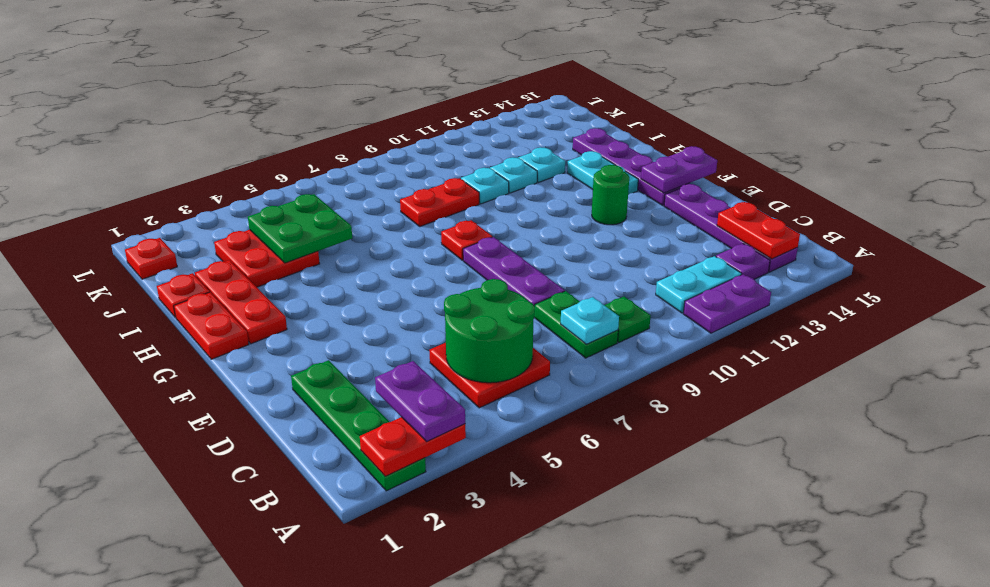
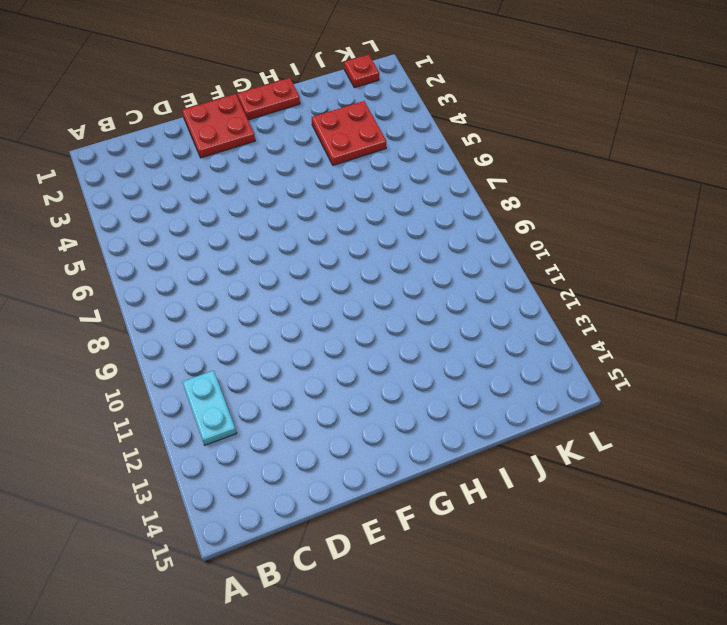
red plate E1:F2 level 1 -> red plate B5:C6 level 1
none -> green plate A2:D2 level 1
none -> purple plate A11:A12 level 1
none -> green plate B8:C8 level 1

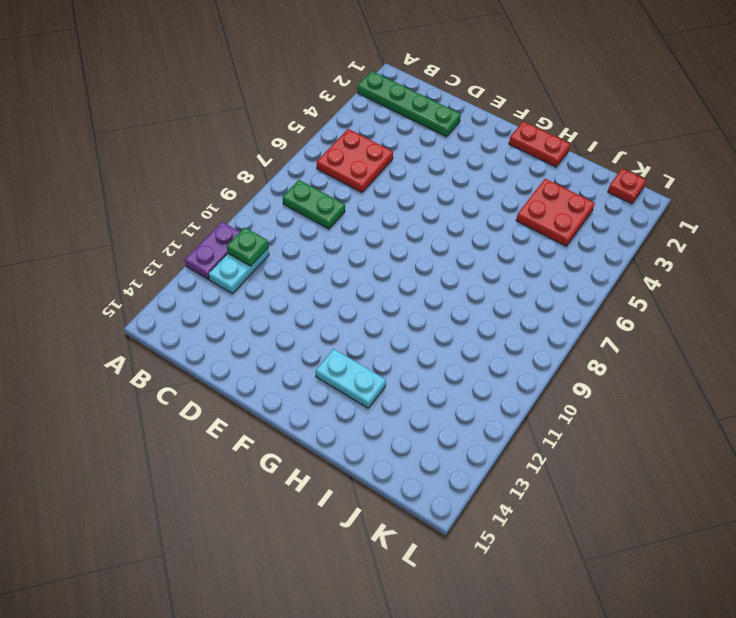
green plate B11 level 2 -> green plate B9 level 1
none -> purple plate B13 level 1
none -> purple plate B14:E14 level 1
none -> purple plate D8:F8 level 1

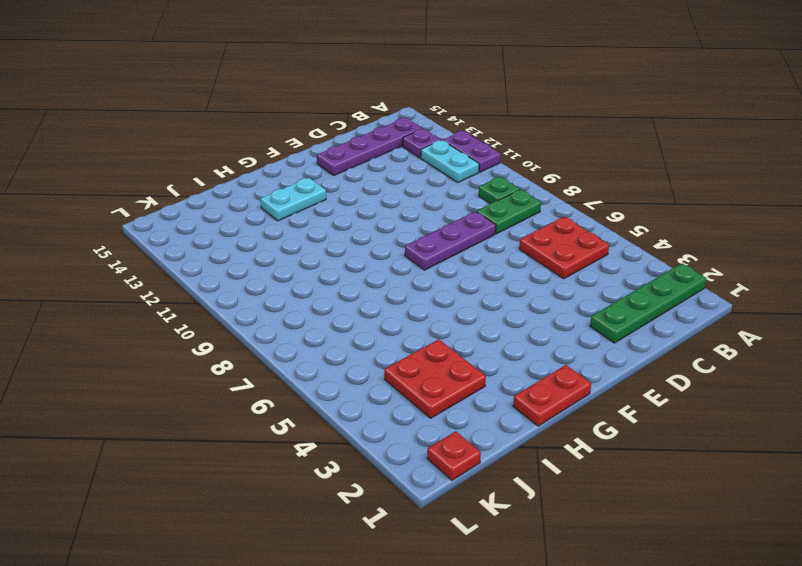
none -> green round brick F12 level 1
none -> purple plate F14:I14 level 1
none -> red plate G2:I2 level 1

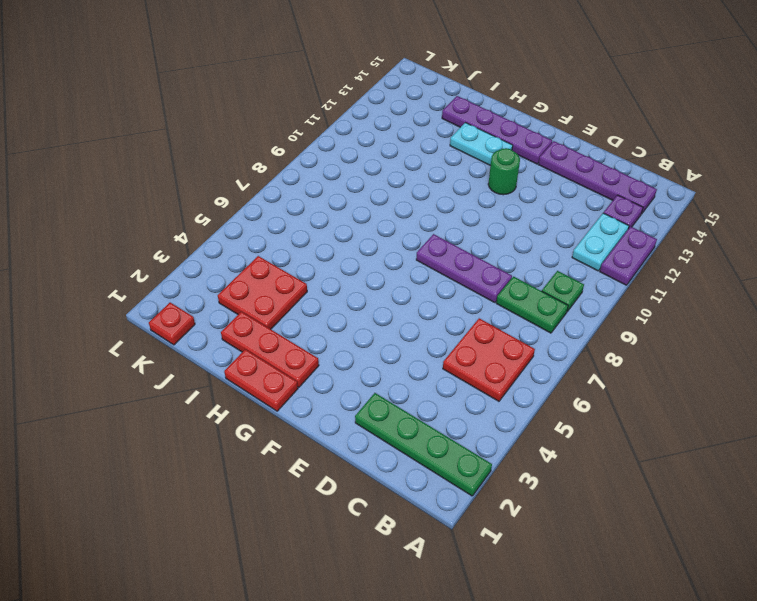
none -> red plate G8 level 1
none -> red plate I1 level 1
none -> red plate I8:I9 level 1

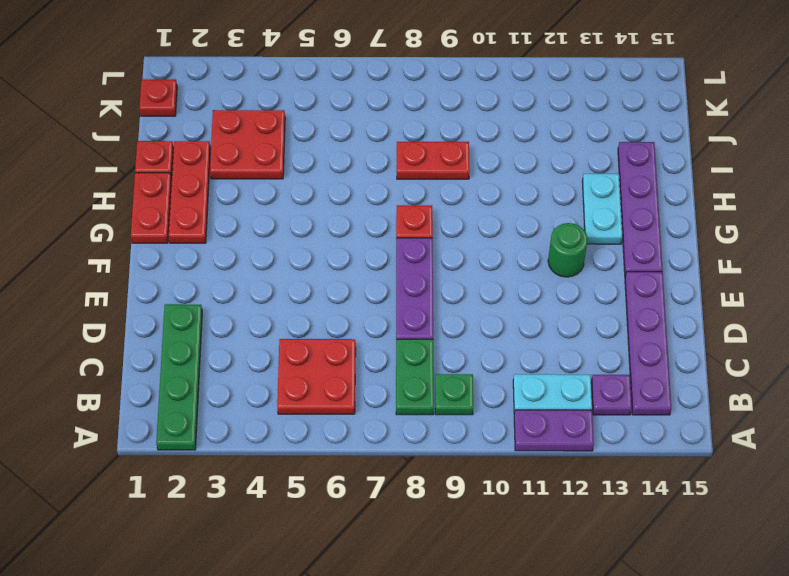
none -> cyan plate I10 level 1
none -> cyan plate I11 level 1
none -> cyan plate I12 level 1

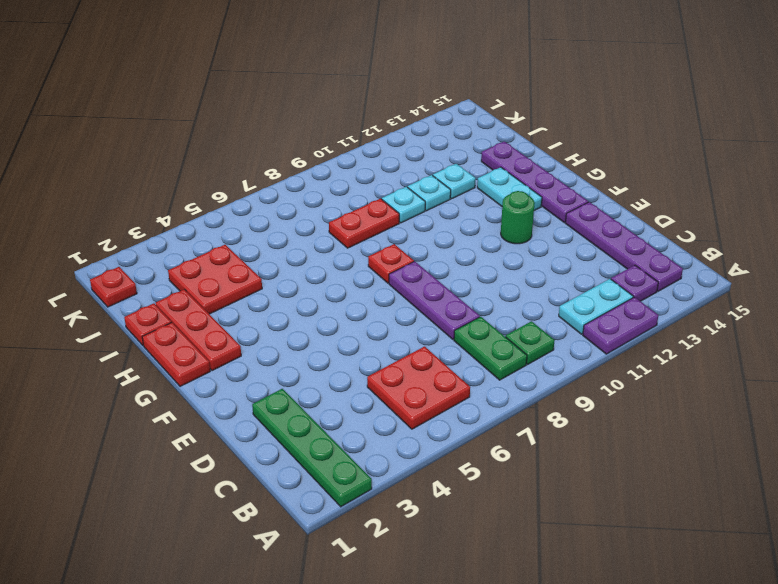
none -> red plate A2:A3 level 2
none -> green round brick B5:C6 level 2
none -> cyan plate B8 level 2

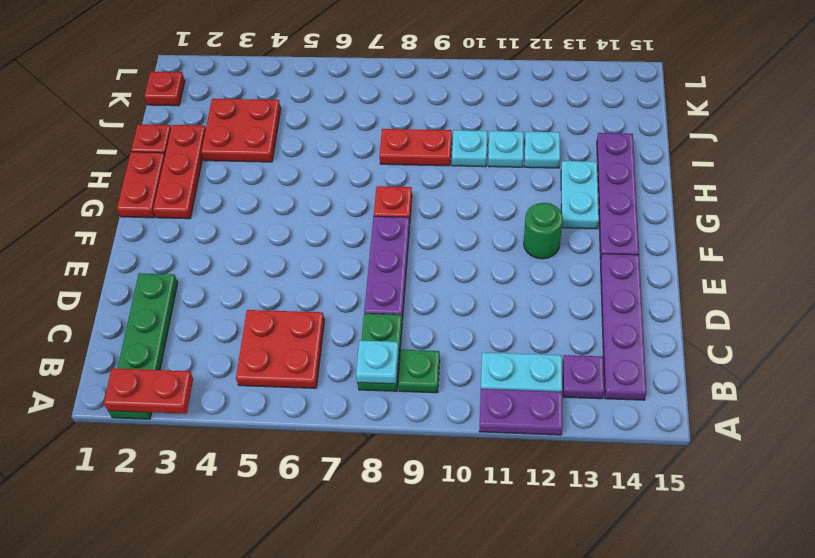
none -> green round brick B5:C6 level 2
none -> red plate B14:C14 level 2
none -> purple plate F14:F15 level 2

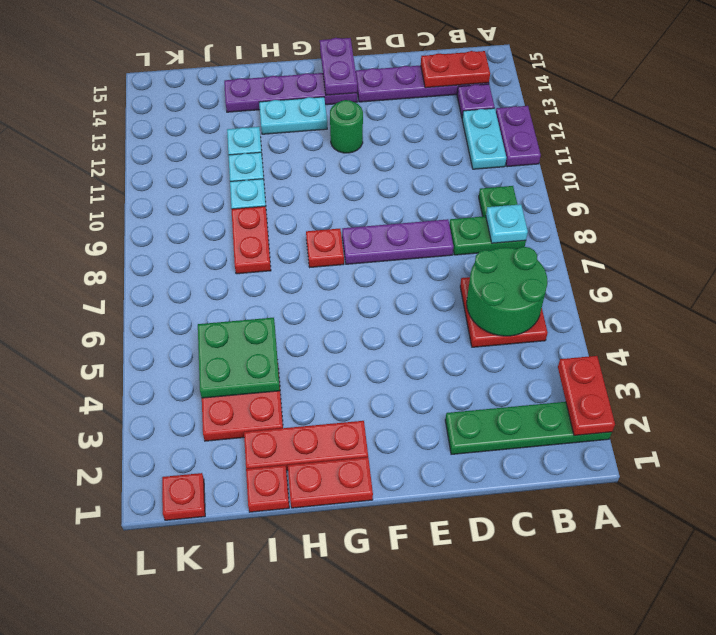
none -> purple plate A3:B3 level 3

